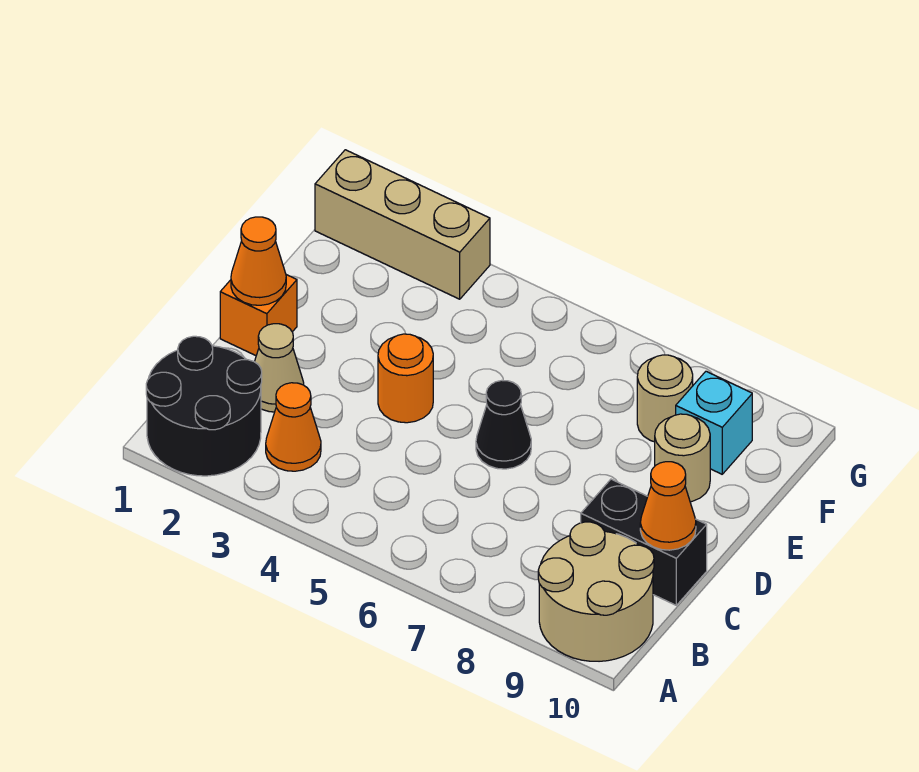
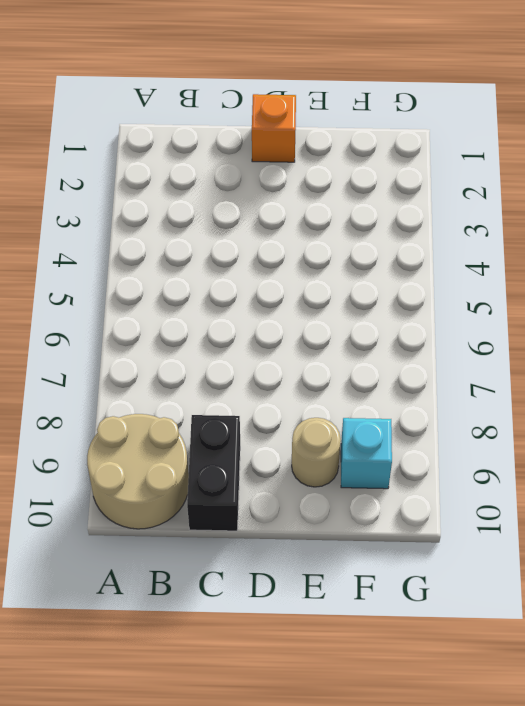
none -> black round brick A1:B2 level 1
none -> orange cone B3 level 1
none -> tan cone C2 level 1

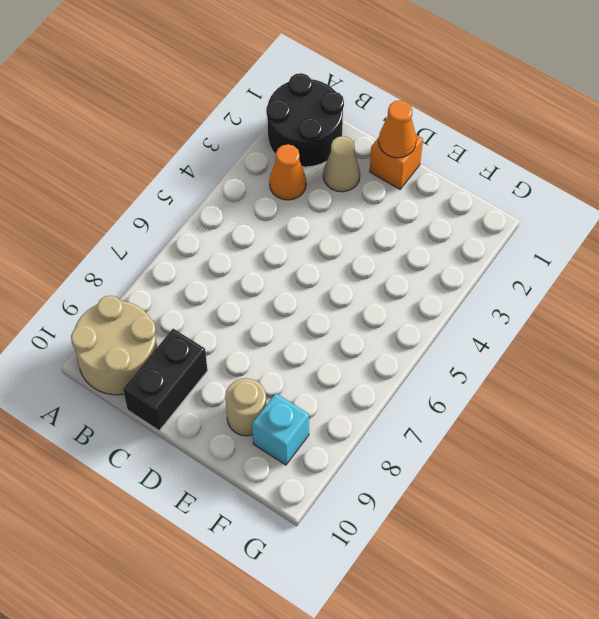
none -> orange round brick D4 level 1
none -> black cone D6 level 1
none -> tan round brick F8 level 1

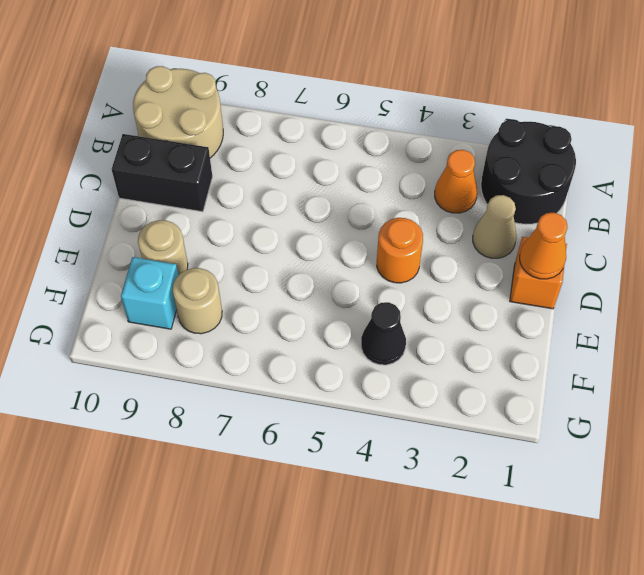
black cone F4 level 1 -> black cone D6 level 1
none -> tan brick G1:G3 level 1
none -> orange cone C10 level 2

